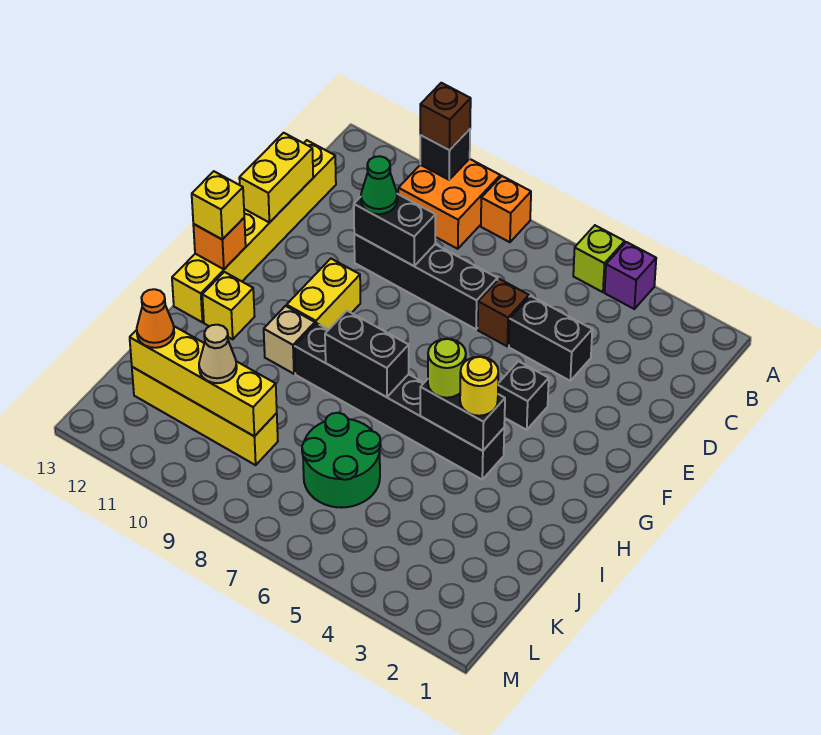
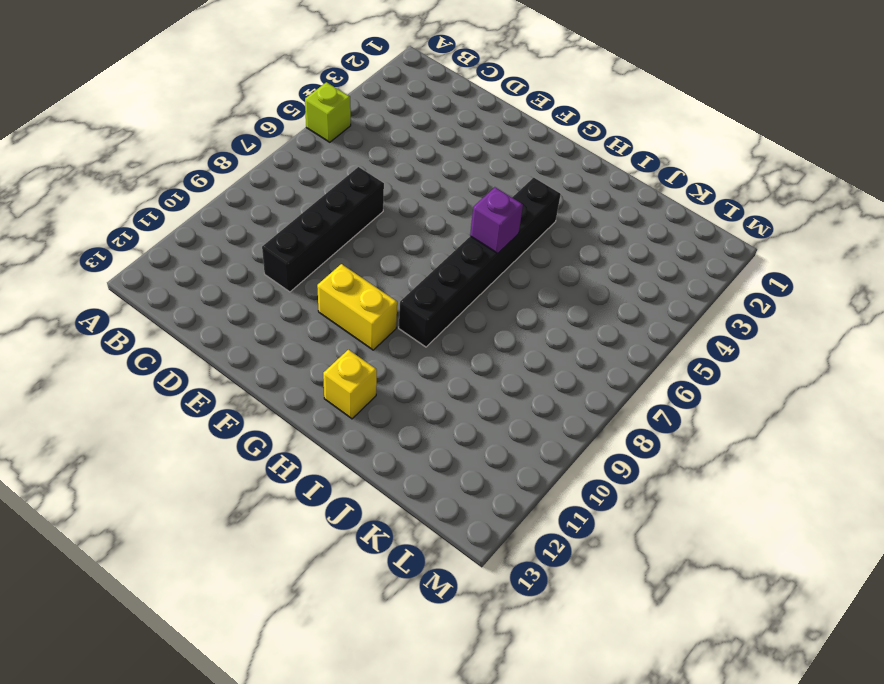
purple brick H6 level 2 -> purple brick A4 level 1
none -> orange brick A8 level 1
none -> orange brick A9:B10 level 1
none -> yellow brick C13:H13 level 1

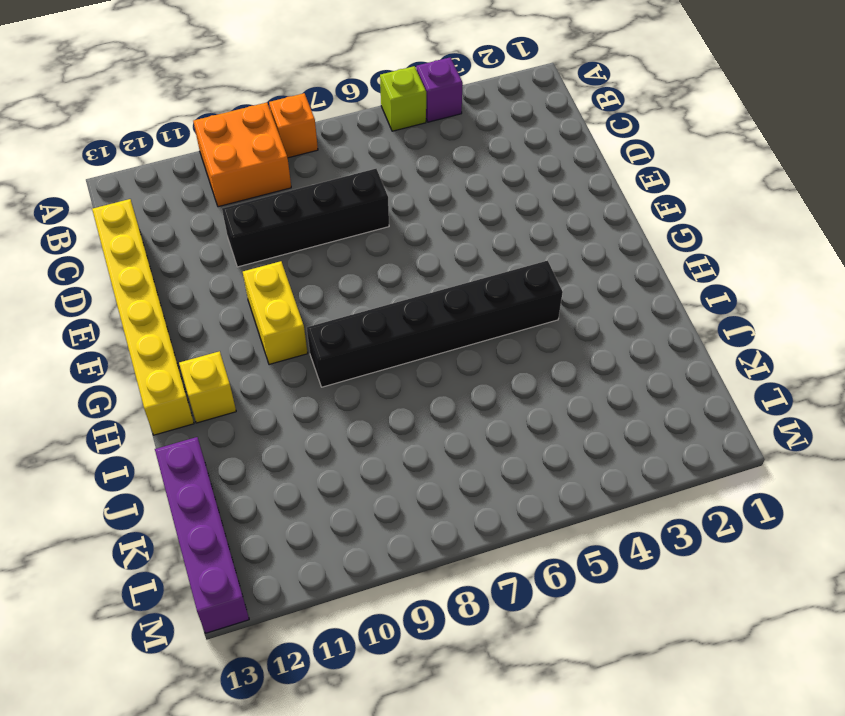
purple brick J13:M13 level 1 -> none
none -> black brick D4:D5 level 1
none -> brown brick D6 level 1
none -> black brick F4 level 1

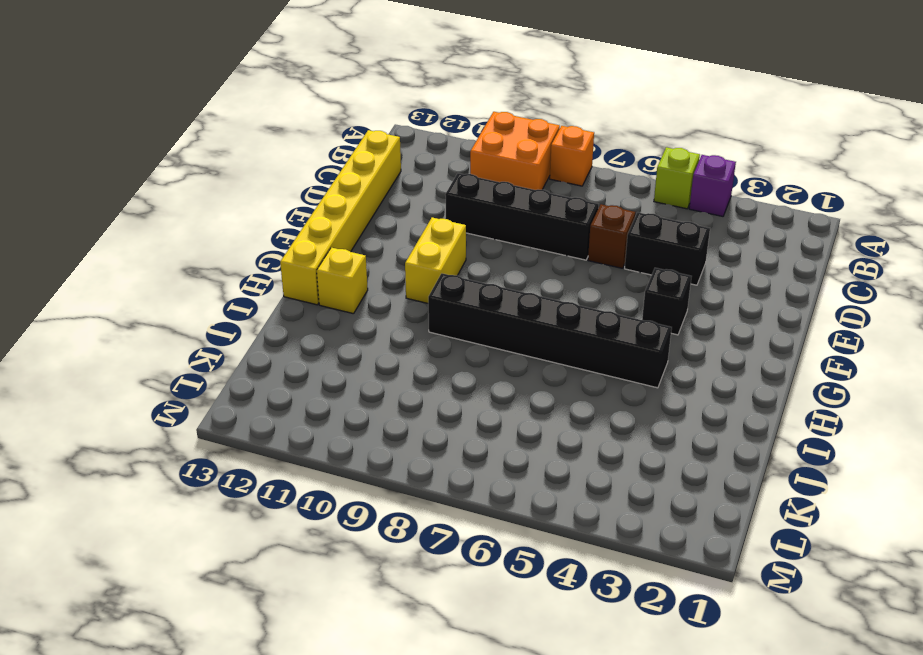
none -> tan brick H10 level 1
none -> green round brick J6:K7 level 1
none -> yellow brick K9:K12 level 1

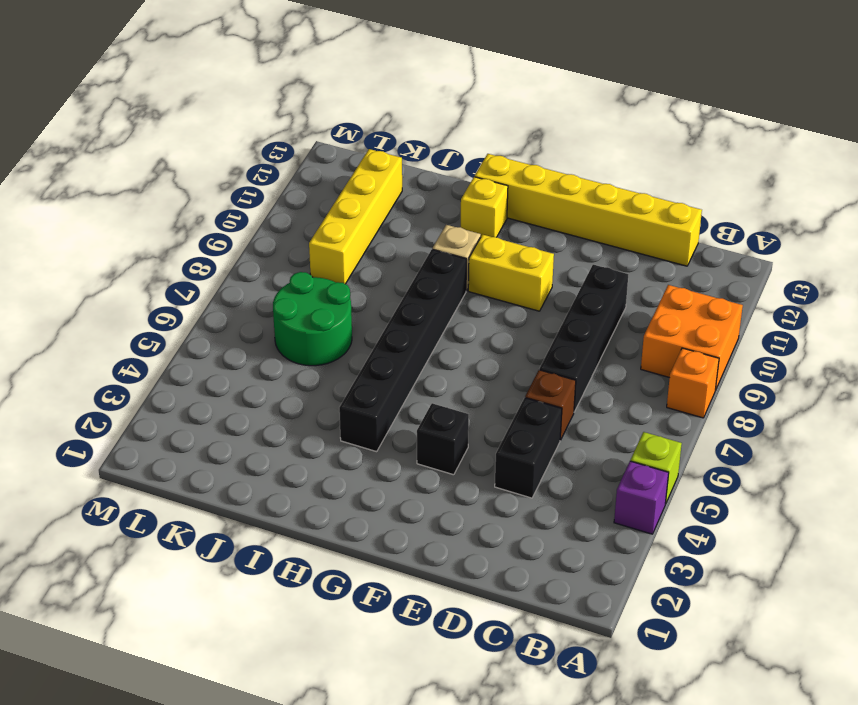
none -> black brick A10 level 2
none -> black brick D9:D10 level 2
none -> yellow brick D13:E13 level 2

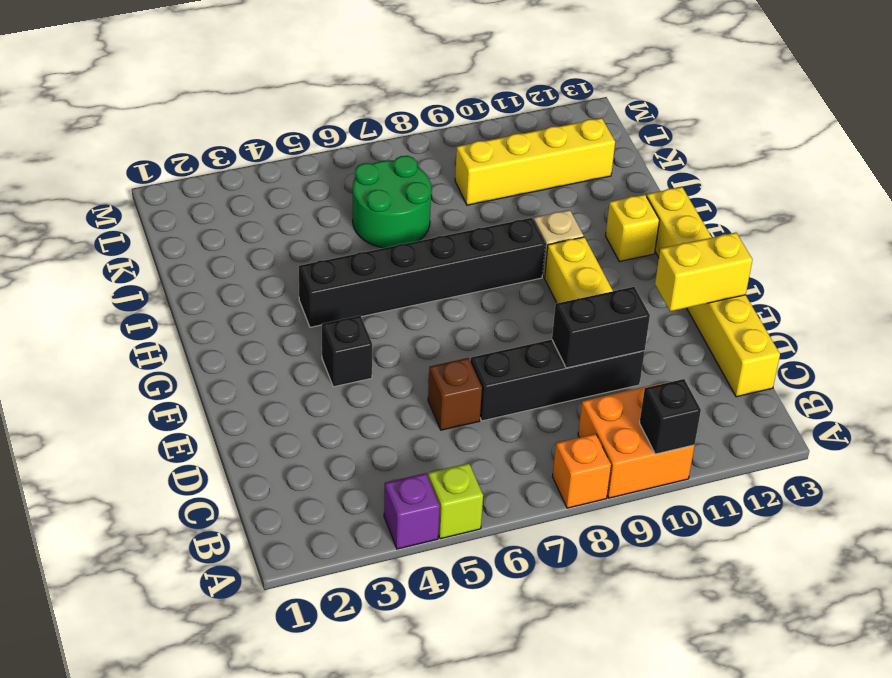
yellow brick E12:E13 level 2 -> yellow brick D13:E13 level 2
none -> black brick D4:D5 level 1
none -> orange brick G13 level 2
none -> black brick H4:H5 level 2

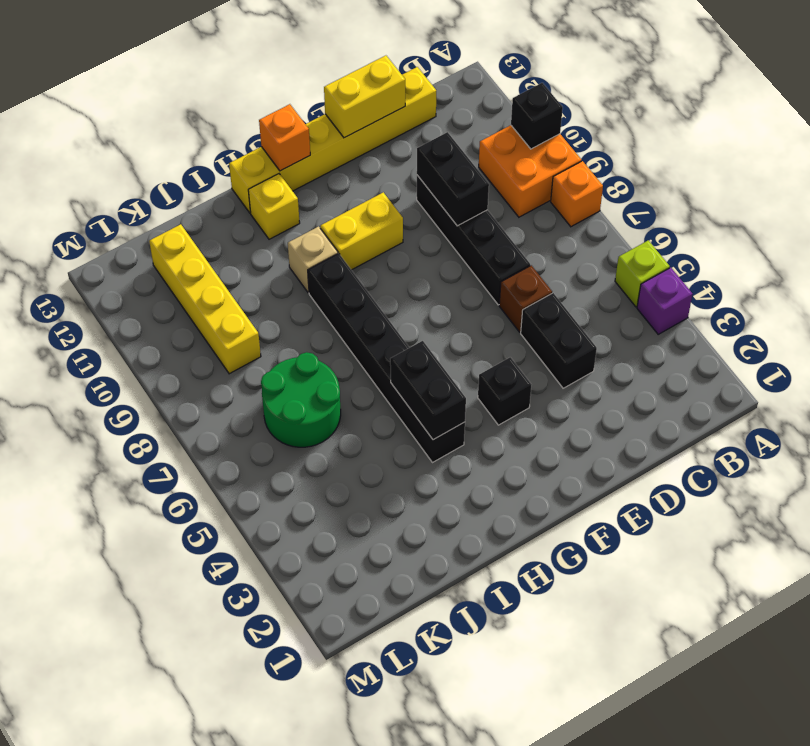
none -> black brick H7:H8 level 2
none -> yellow brick K9:K12 level 2
none -> brown brick A10 level 3

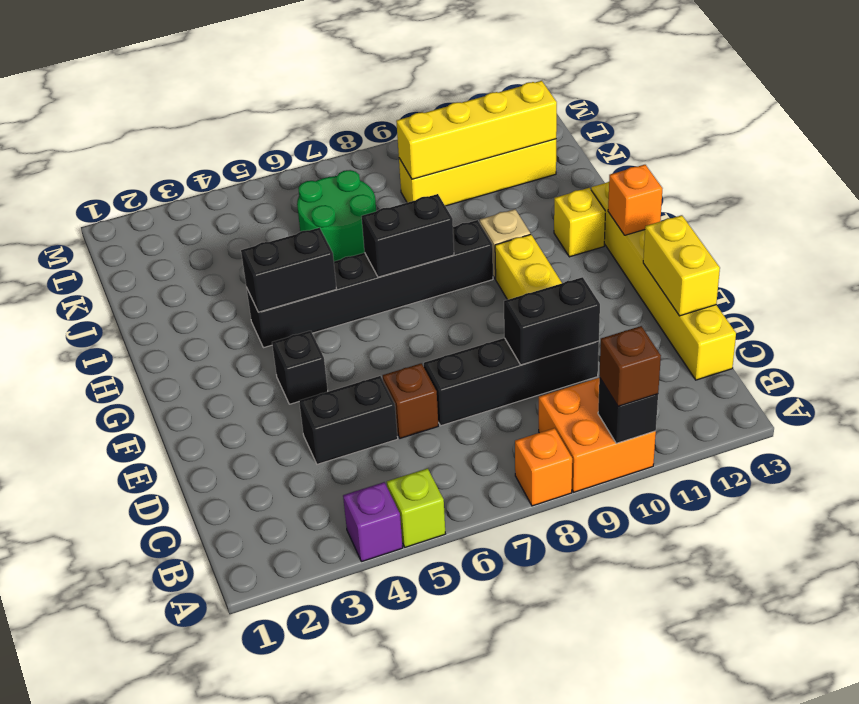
none -> green cone D10 level 3
none -> yellow brick G13 level 3
none -> yellow round brick H4 level 3

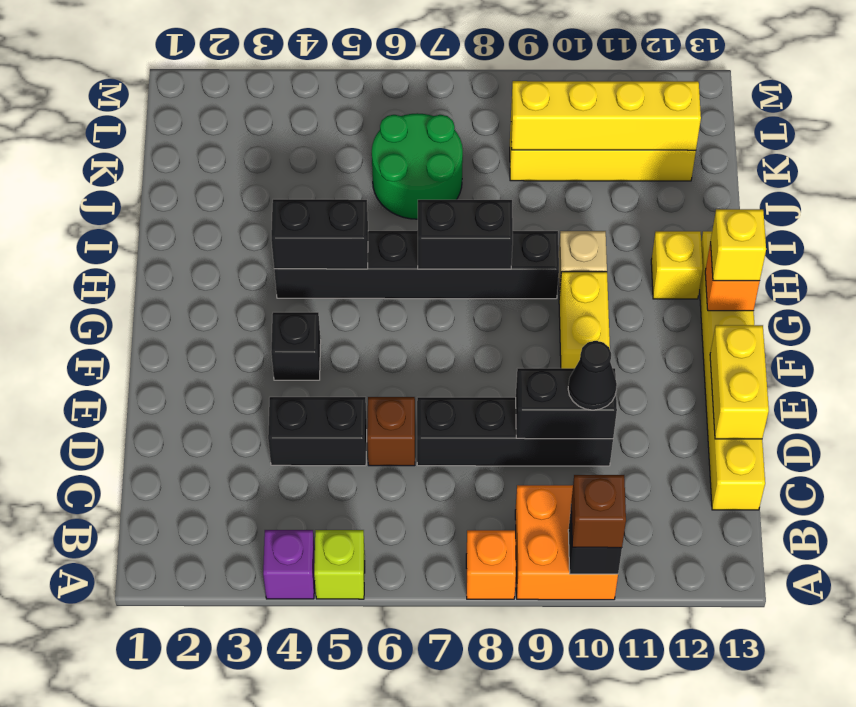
black cone D10 level 3 -> green cone D10 level 3
none -> yellow round brick H4 level 3
none -> lime round brick H5 level 3
none -> tan cone K10 level 3

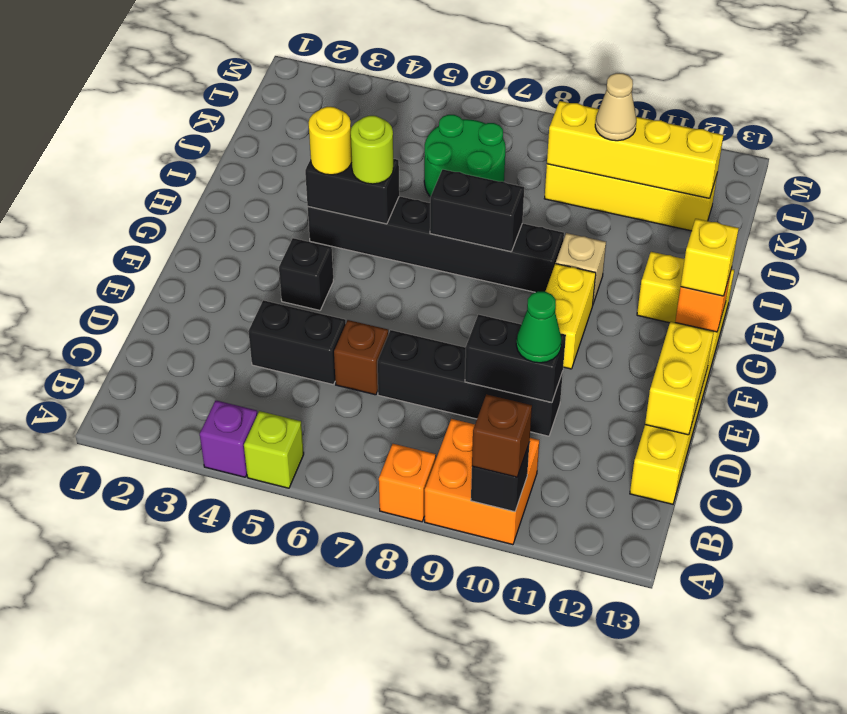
none -> orange cone K12 level 3

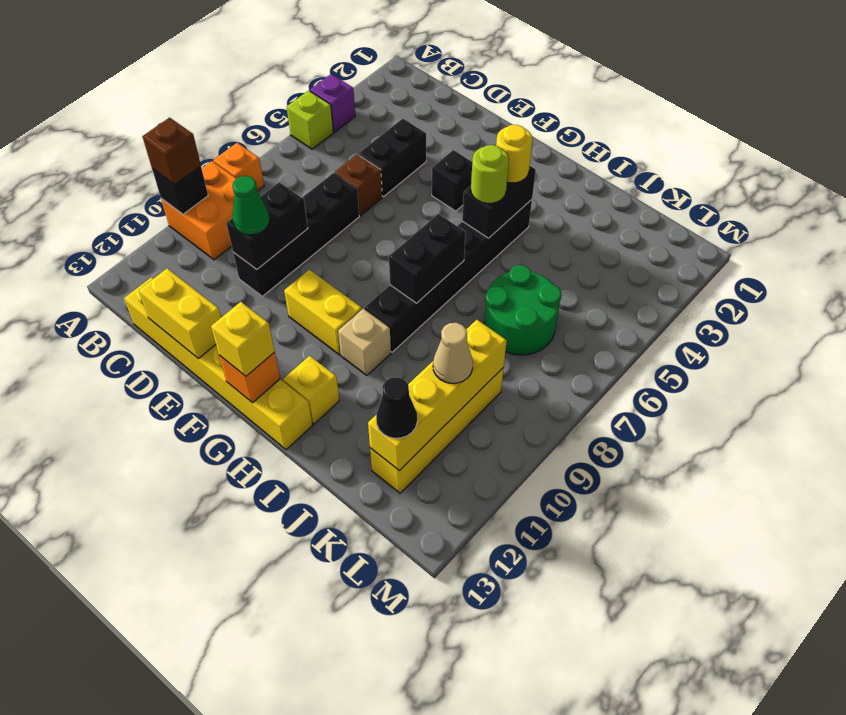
black cone K12 level 3 -> orange cone K12 level 3

